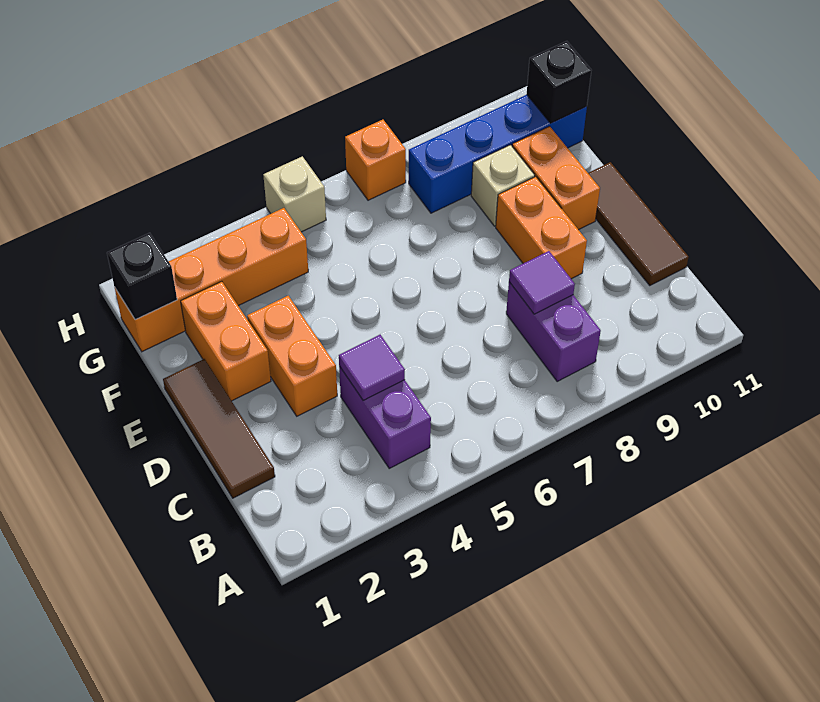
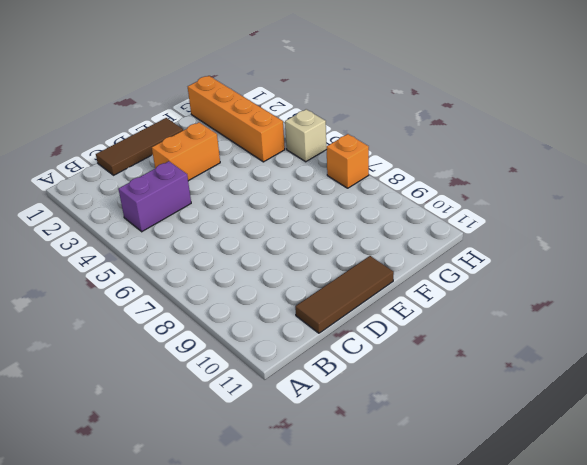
none -> purple brick B8:C8 level 1
none -> orange brick D9:E9 level 1
none -> orange brick E2:F2 level 1

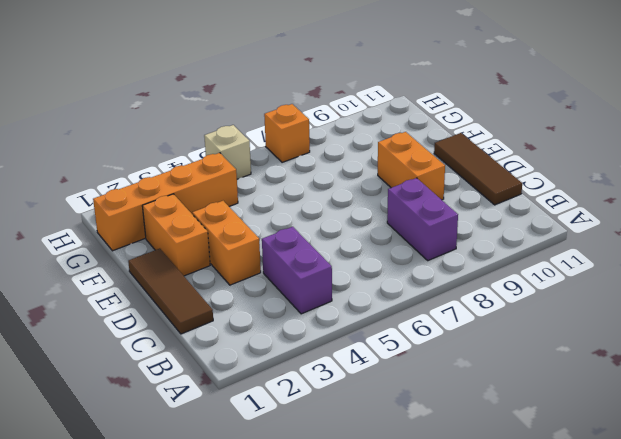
none -> orange brick E10:F10 level 1
none -> tan brick F9 level 1
none -> blue brick G8:G11 level 1

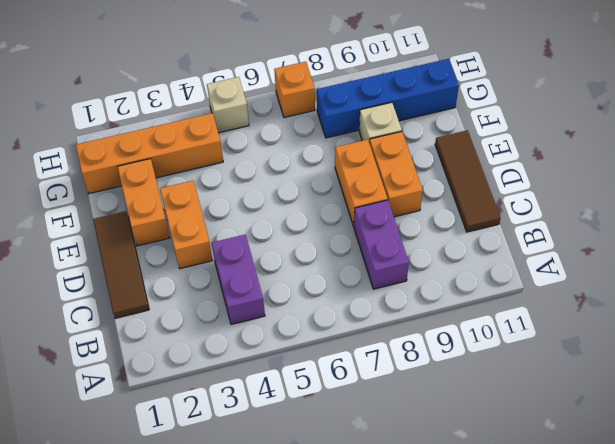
orange brick D8:E8 level 1 -> orange brick E10:F10 level 1
none -> purple tile C4 level 2
none -> purple tile C8 level 2
none -> black brick G1 level 2

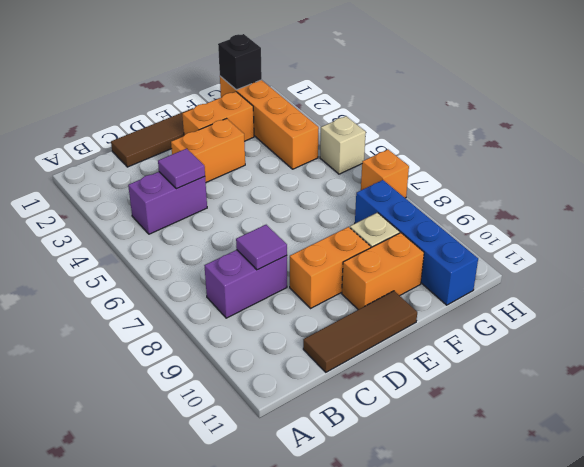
none -> black brick G11 level 2

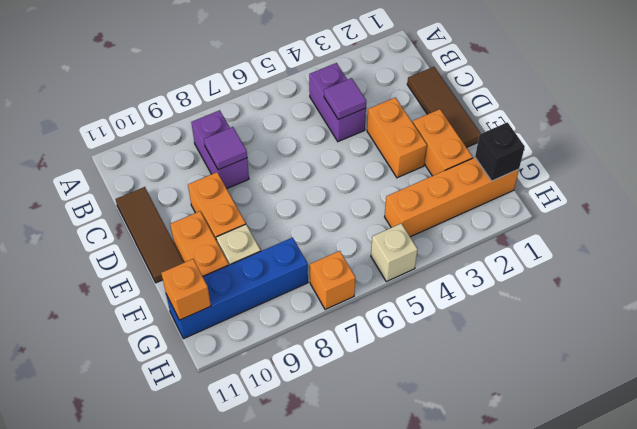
orange brick G11 level 2 -> black brick G11 level 2

